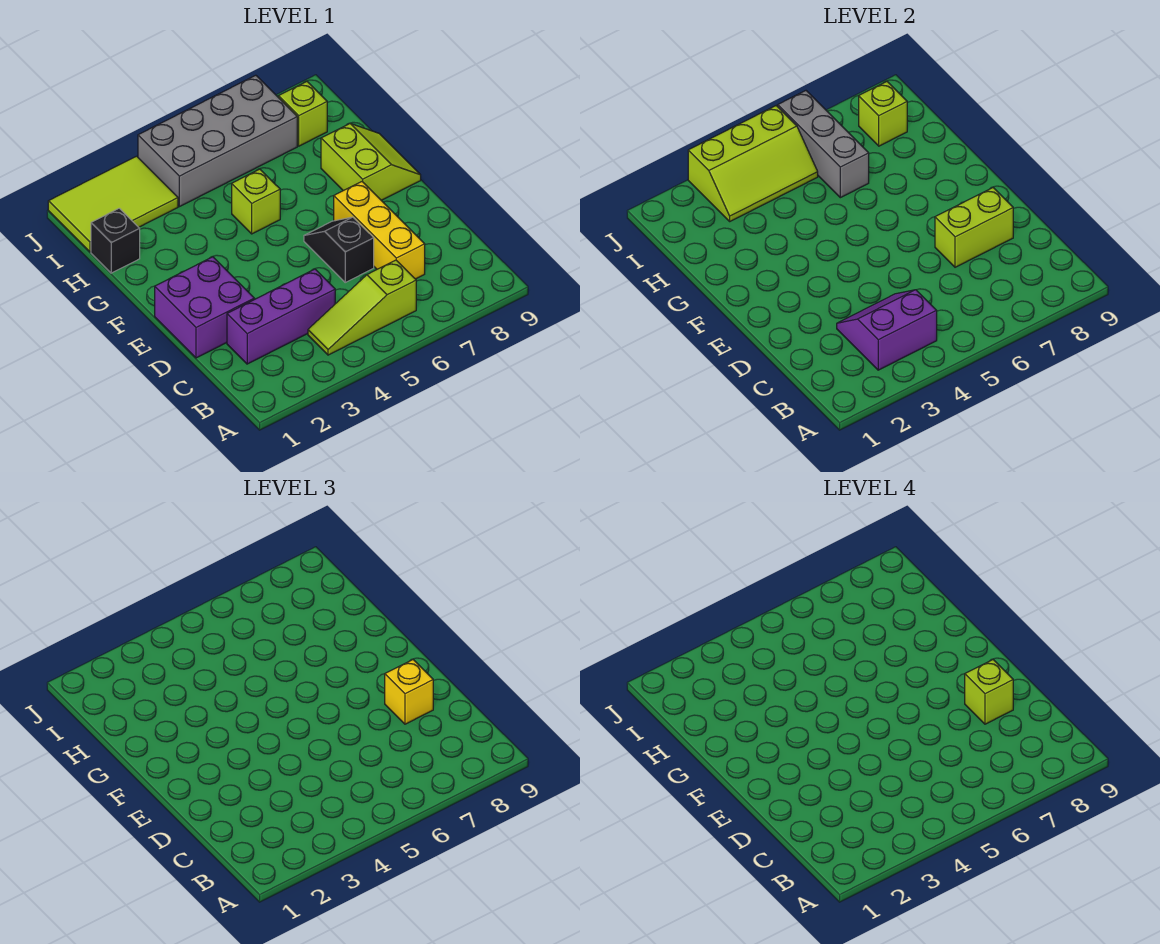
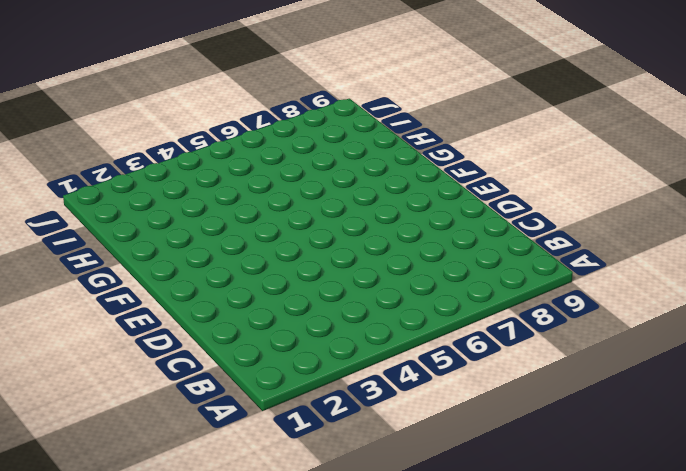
none -> lime slope B4:B6 level 1 top 6
none -> purple brick C2:C4 level 1
none -> yellow brick C7:E7 level 1

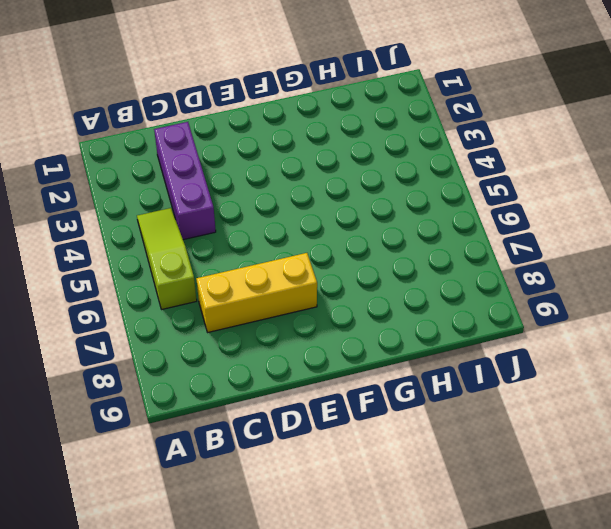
none -> purple brick D1:E2 level 1
none -> black slope D6:E6 level 1 top D
none -> lime slope F8:G9 level 1 top 8

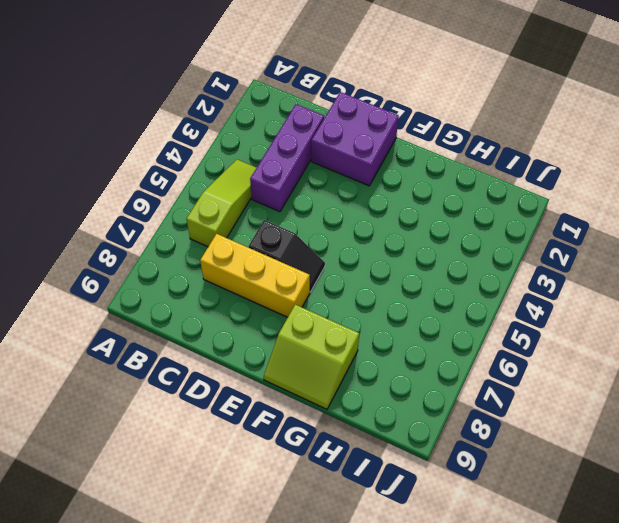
none -> lime brick G5 level 1
none -> black brick H1 level 1
none -> lime tile I1:J3 level 1

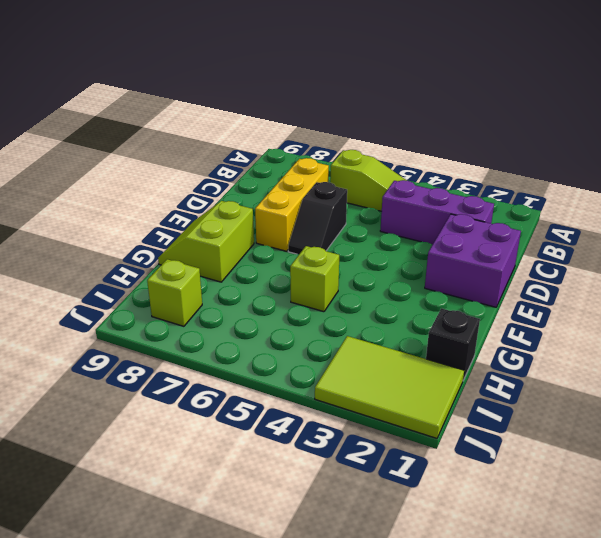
none -> grey brick I4:J7 level 1
none -> purple slope B3:C4 level 2 top B
none -> lime brick D7:D8 level 2

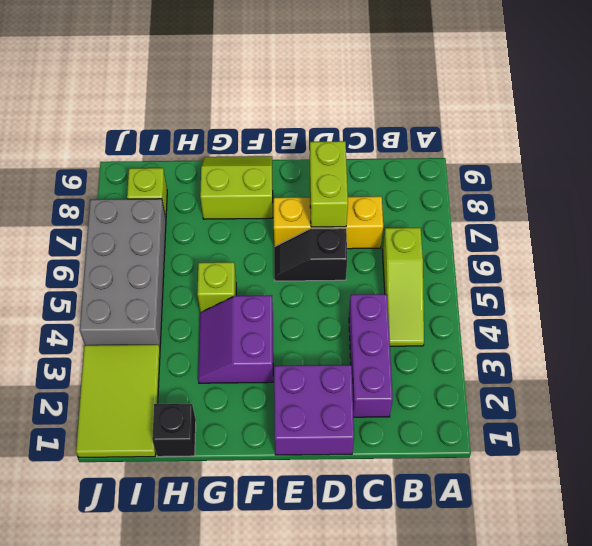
purple slope F3:G4 level 1 top F -> purple slope B3:C4 level 2 top B
none -> grey brick H6:J6 level 2
none -> lime slope I3:J5 level 2 top J
none -> lime brick I8 level 2

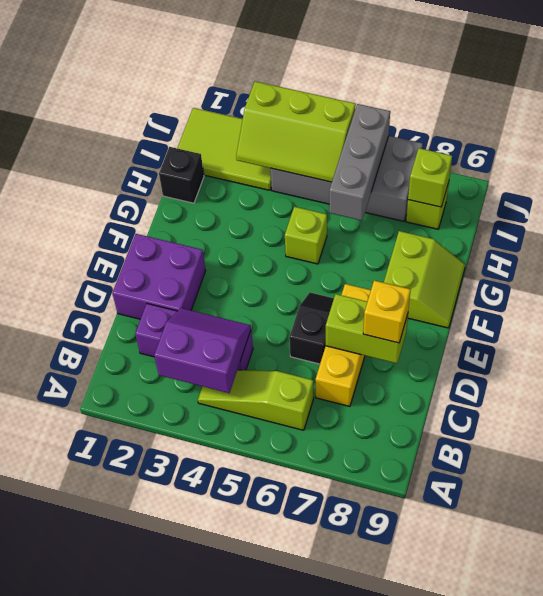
none -> lime brick D8 level 4

